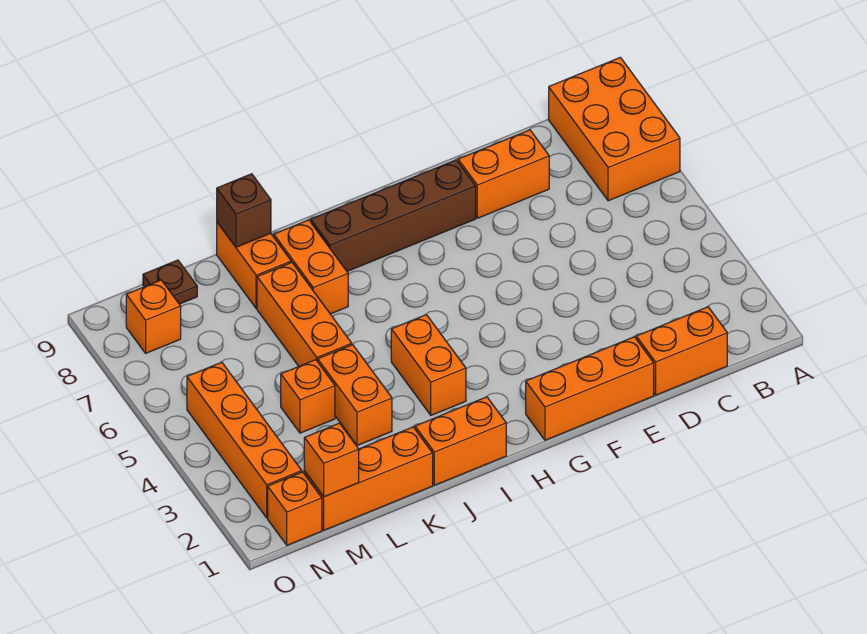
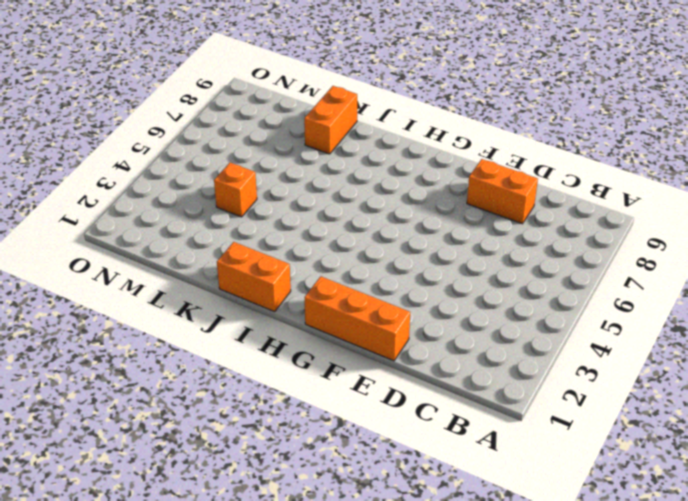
none -> orange brick A7:B9 level 1
none -> orange brick C1:D1 level 1
none -> brown brick F8:I8 level 1

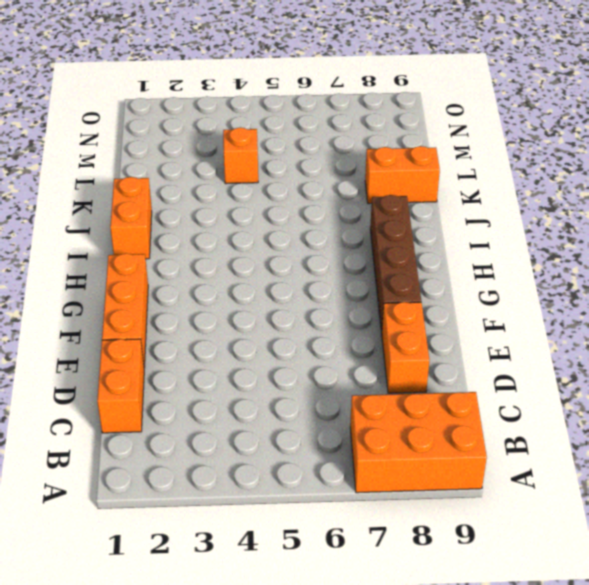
none -> orange brick I3:I4 level 1
none -> orange brick J7:J8 level 1
none -> orange brick K1:M1 level 1

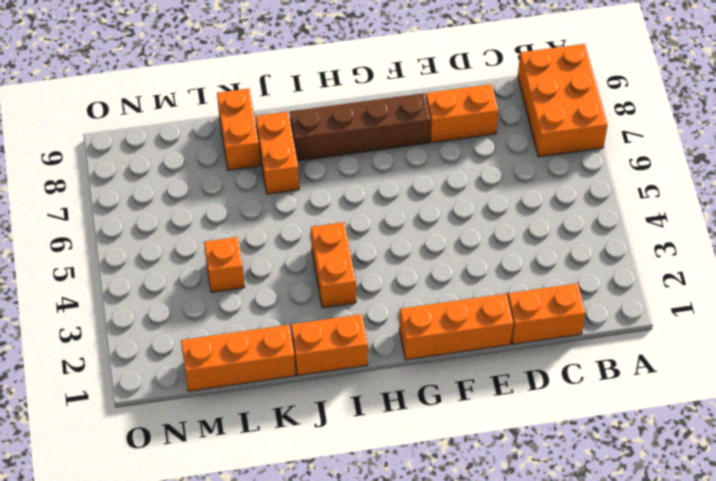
none -> orange brick K3:K4 level 1
none -> orange brick K5:K7 level 1
none -> brown plate M9 level 1

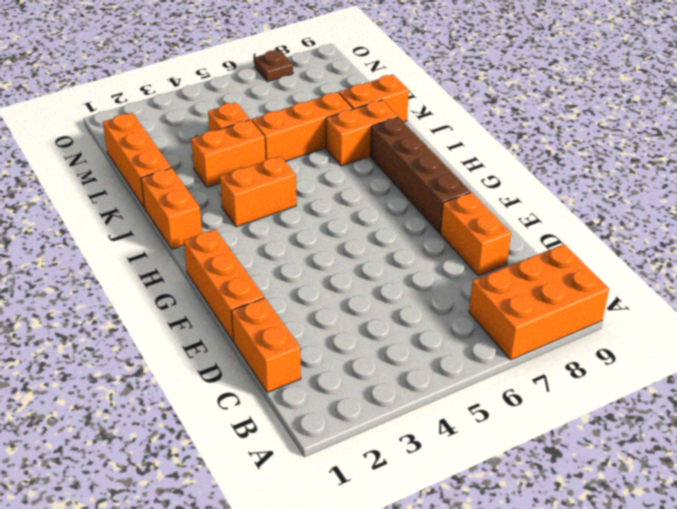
brown plate O7 level 1 -> brown plate M9 level 1
none -> orange brick N1 level 1
none -> orange brick N2:N5 level 1
none -> orange brick N8 level 1

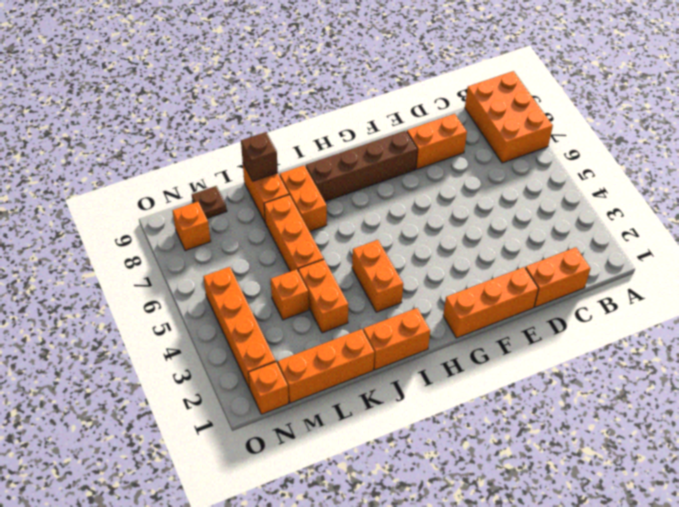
none -> orange brick M1 level 2

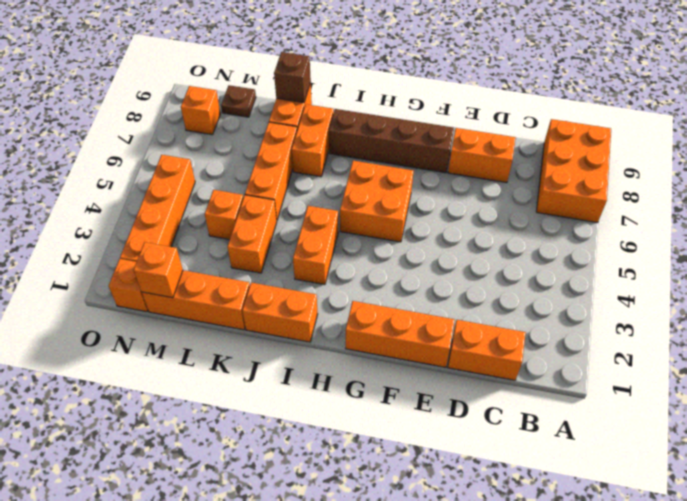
orange brick G5:H6 level 1 -> none

